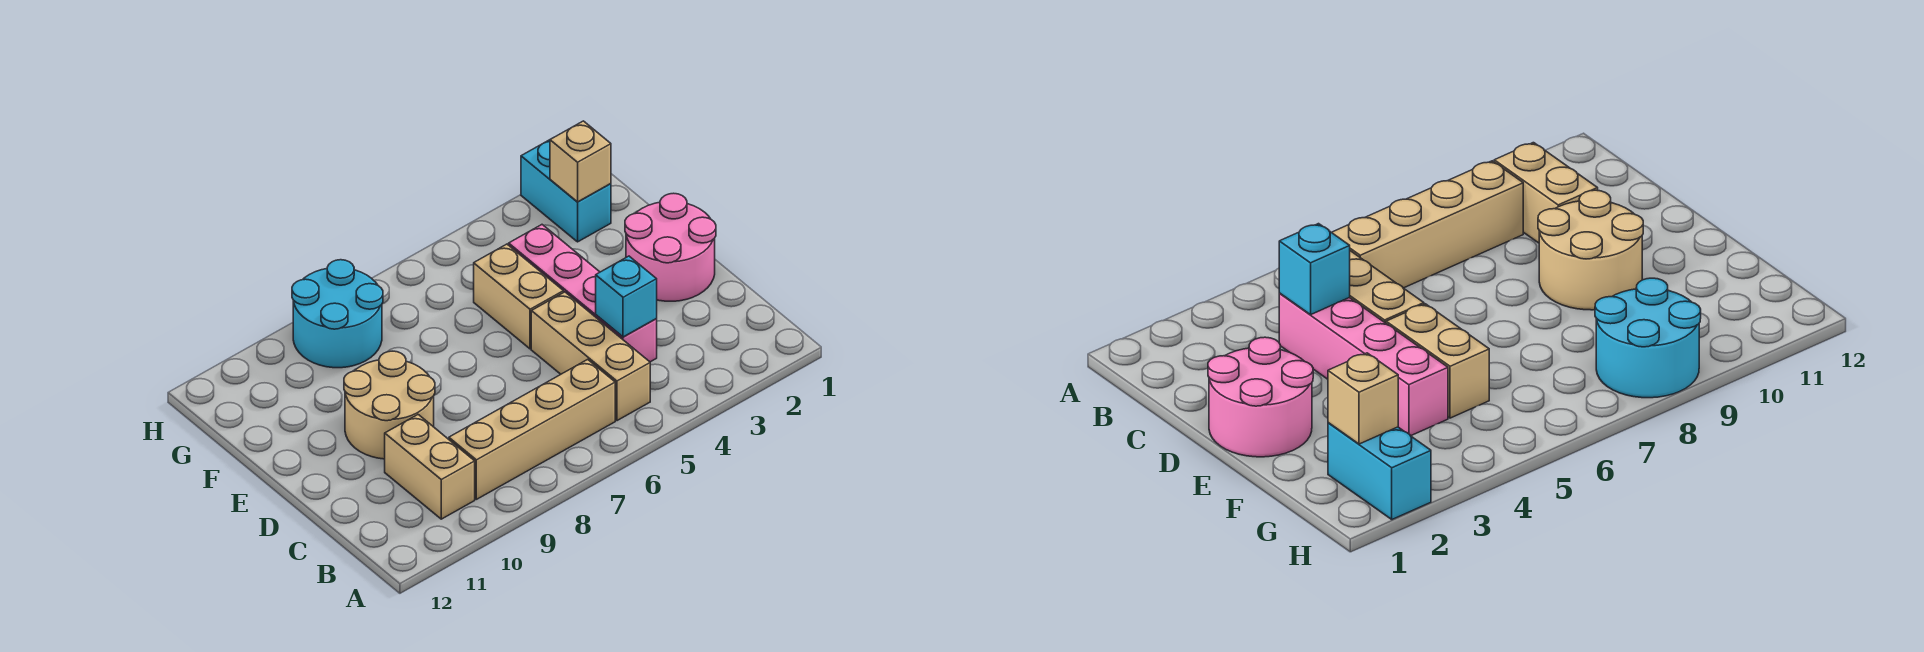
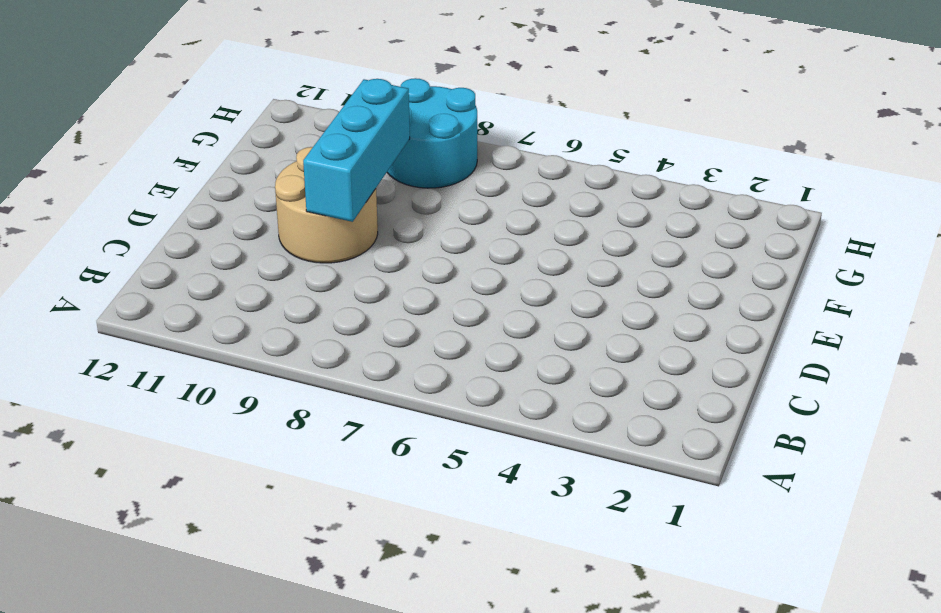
cyan brick D9:F9 level 2 -> none
none -> tan brick B5:D5 level 1
none -> tan brick B6:B9 level 1

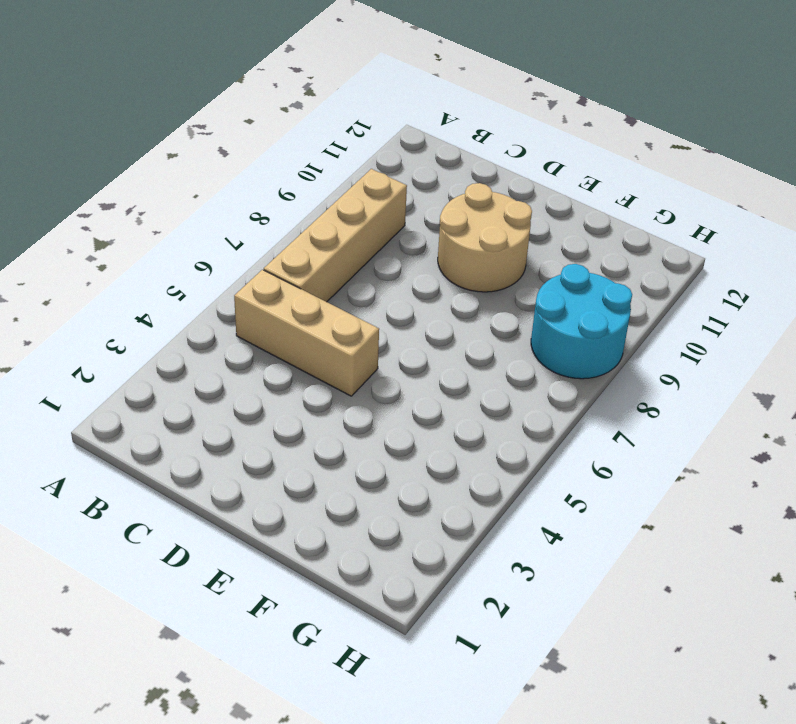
none -> tan brick B10:C10 level 1
none -> pink brick C4:F4 level 1

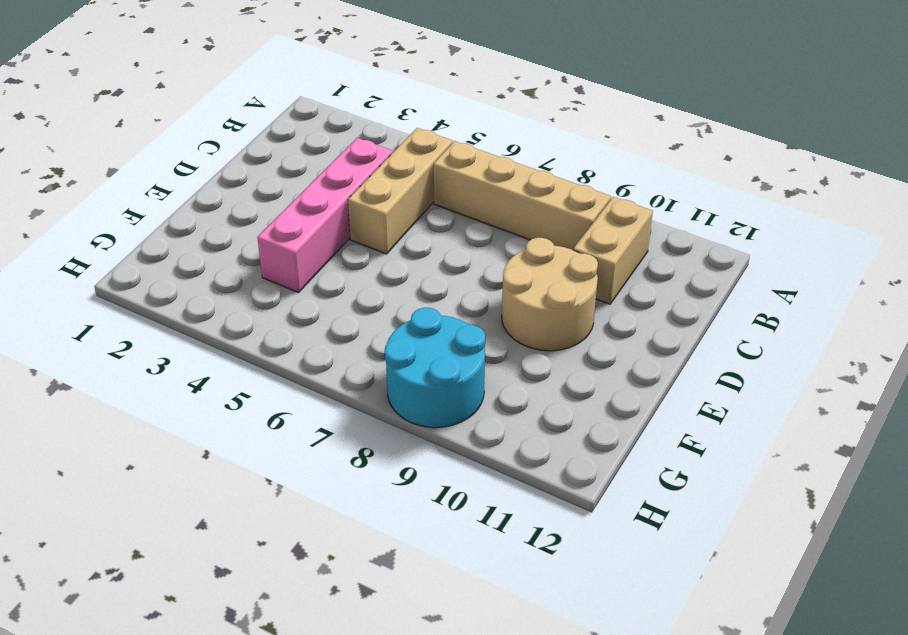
none -> pink round brick D1:E2 level 1
none -> tan brick E5:F5 level 1

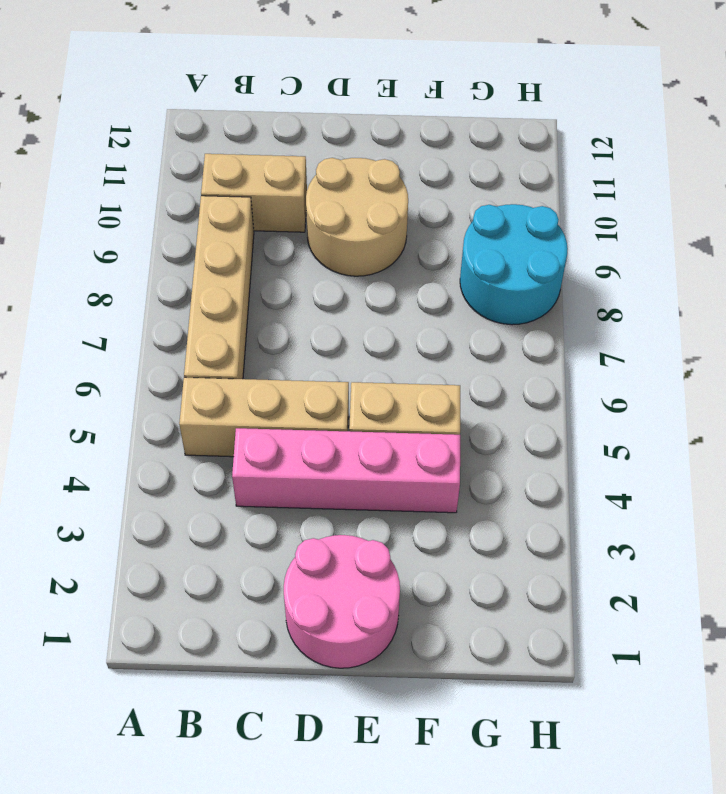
none -> cyan brick G2:H2 level 1
none -> cyan brick C4 level 2

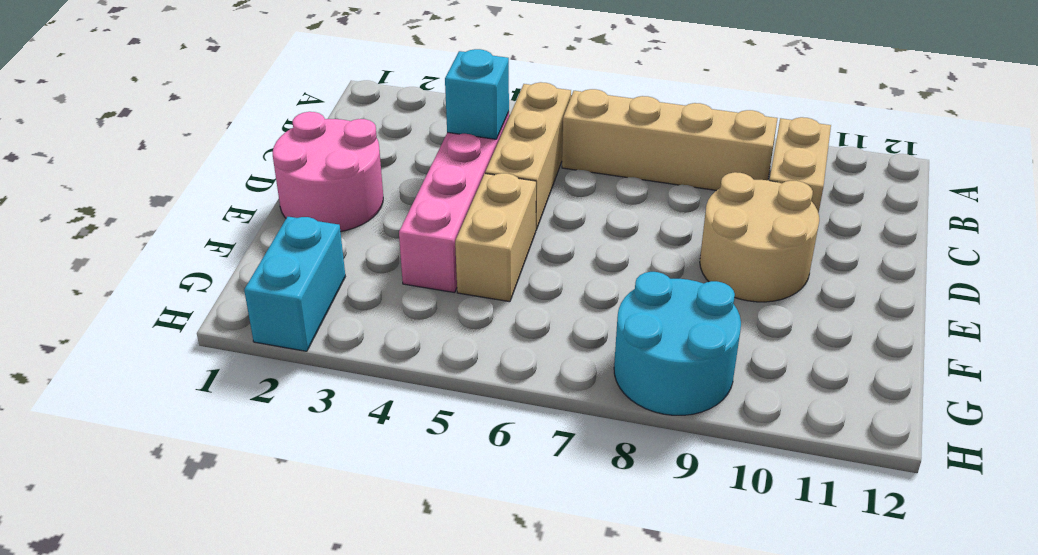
none -> tan brick G2 level 2

